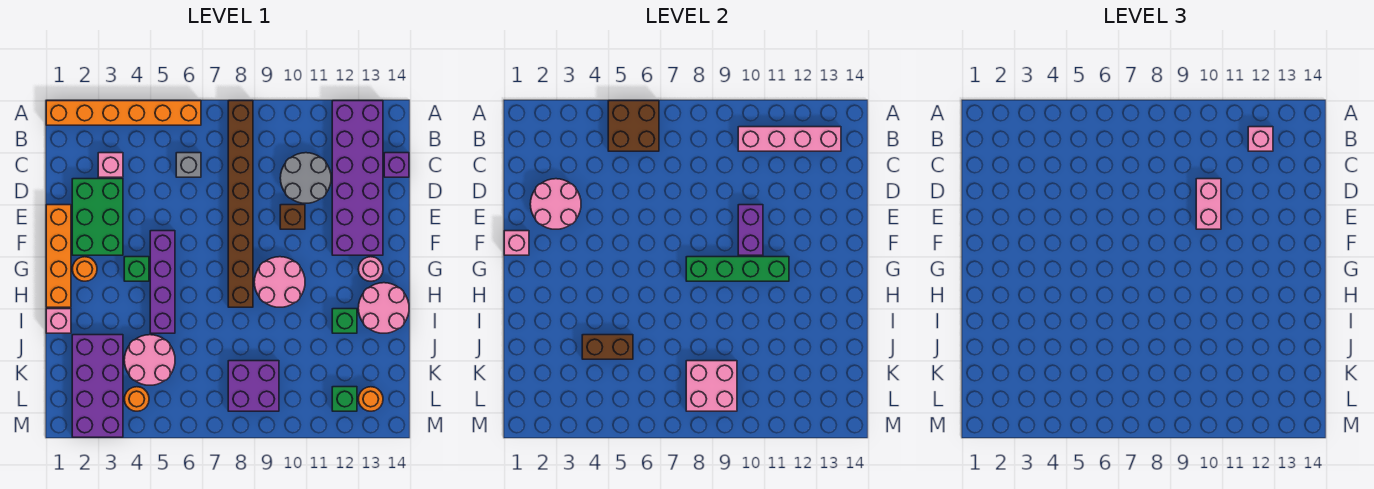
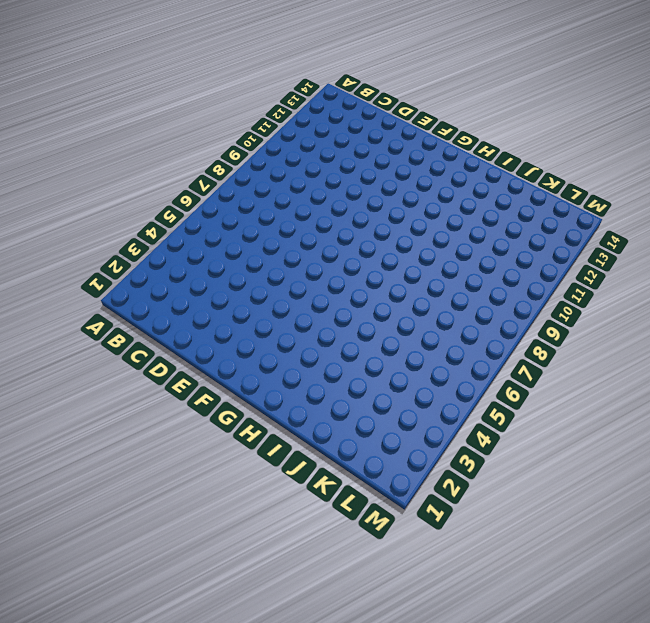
none -> orange brick A1:A6 level 1
none -> brown brick A8:H8 level 1
none -> purple brick A12:F13 level 1
none -> pink brick C3 level 1

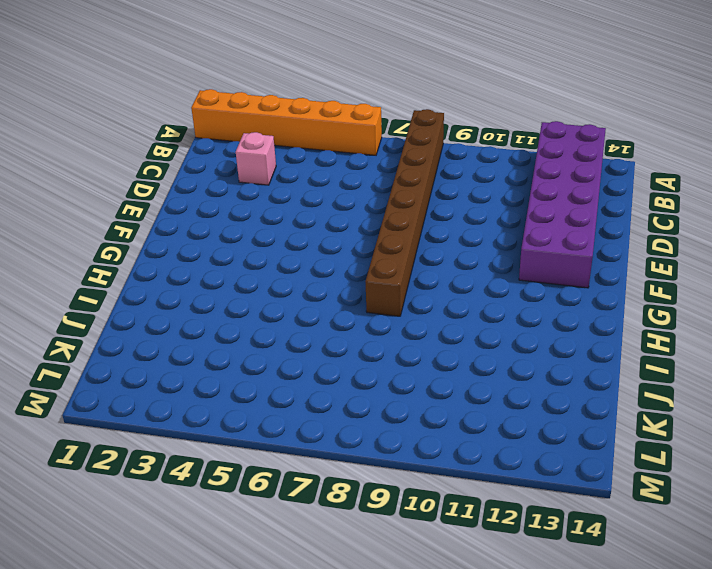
none -> grey brick C6 level 1
none -> grey round brick C10:D11 level 1
none -> purple brick C14 level 1
none -> green brick D2:F3 level 1

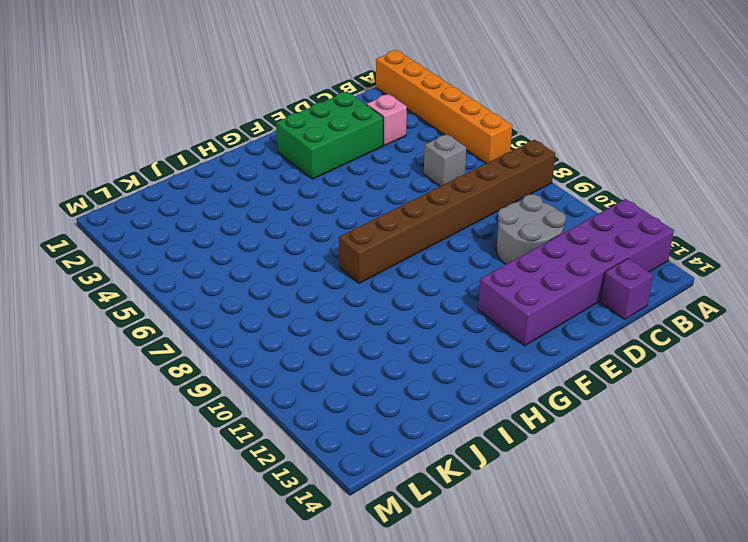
none -> orange brick E1:H1 level 1
none -> brown brick E10 level 1
none -> purple brick F5:I5 level 1
none -> orange round brick G2 level 1

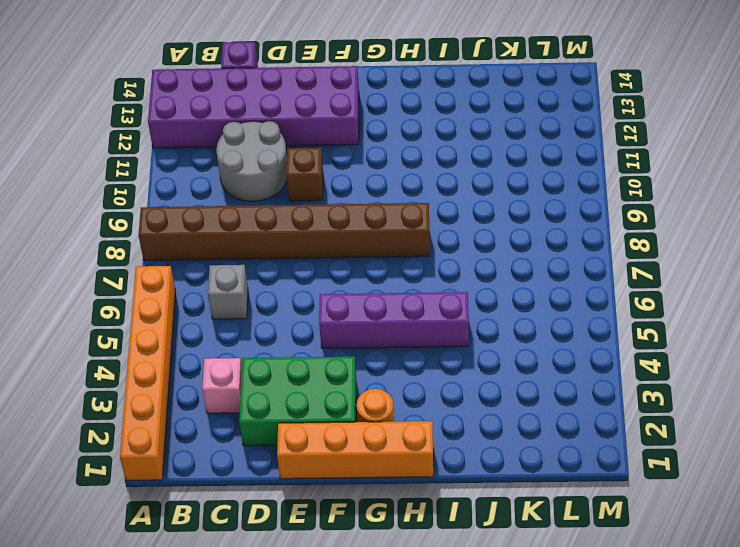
none -> green brick G4 level 1
none -> pink round brick G9:H10 level 1
none -> pink round brick G13 level 1
none -> pink round brick H13:I14 level 1

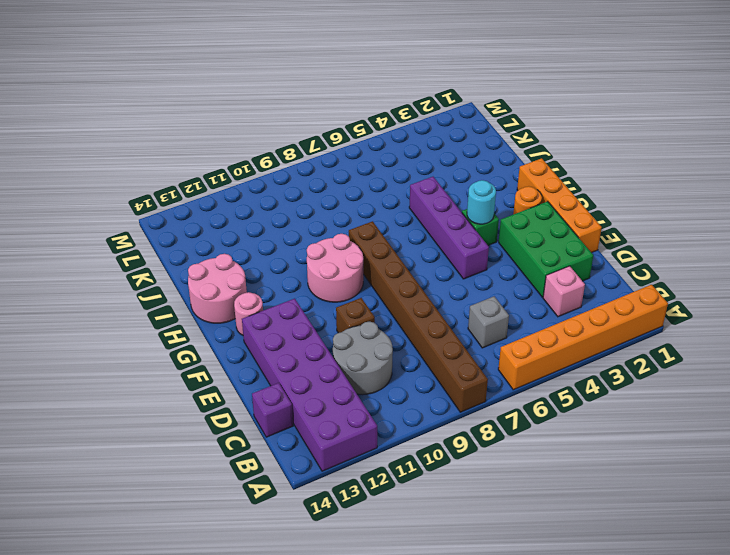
cyan round brick G4 level 2 -> none
none -> pink brick I1 level 1
none -> green brick I12 level 1
none -> purple brick J2:M3 level 1
none -> pink round brick J4:K5 level 1

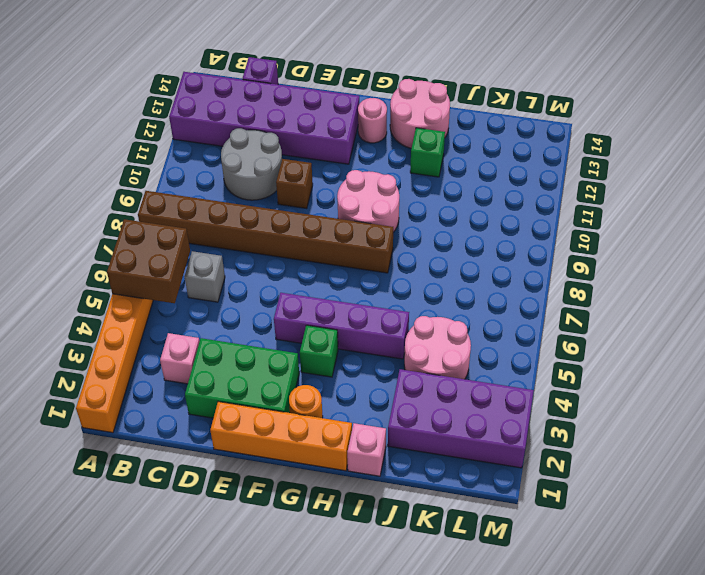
none -> purple brick K8:L9 level 1
none -> orange round brick L4 level 1
none -> green brick L12 level 1
none -> orange round brick L13 level 1

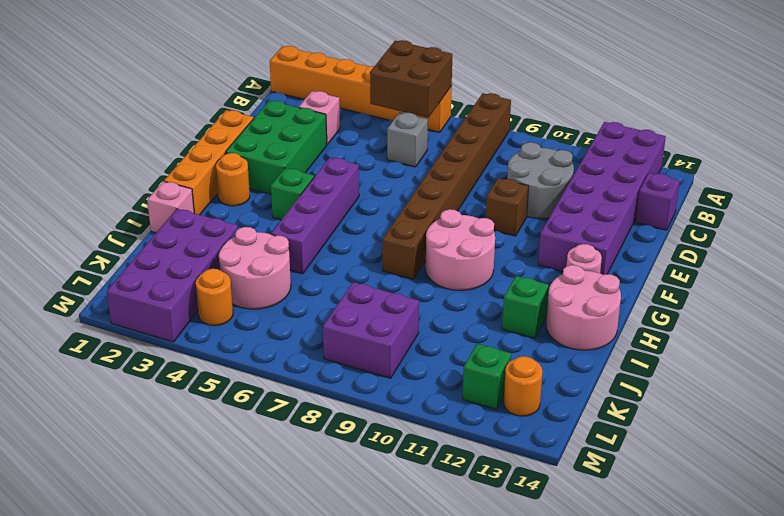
none -> pink brick B10:B13 level 2
none -> pink round brick D2:E3 level 2
none -> purple brick E10:F10 level 2
none -> pink brick F1 level 2

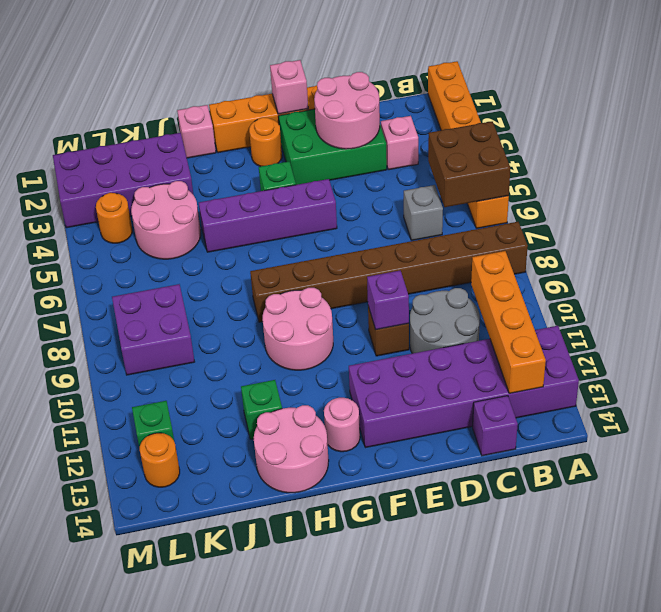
orange brick B10:B13 level 2 -> pink brick B10:B13 level 2
purple brick E10 level 2 -> purple brick E10:F10 level 2
none -> green brick G8:G11 level 2
none -> brown brick J4:J5 level 2
none -> pink brick K8:L9 level 2
none -> pink brick B12 level 3

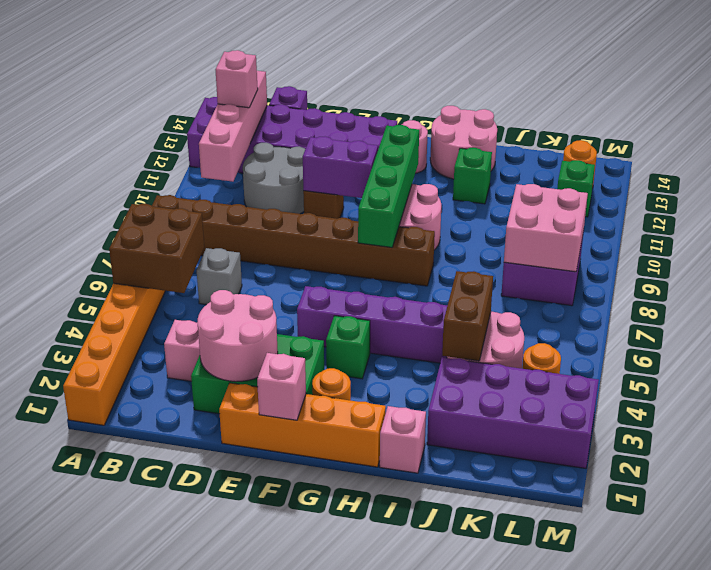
none -> pink brick D10:E10 level 3

